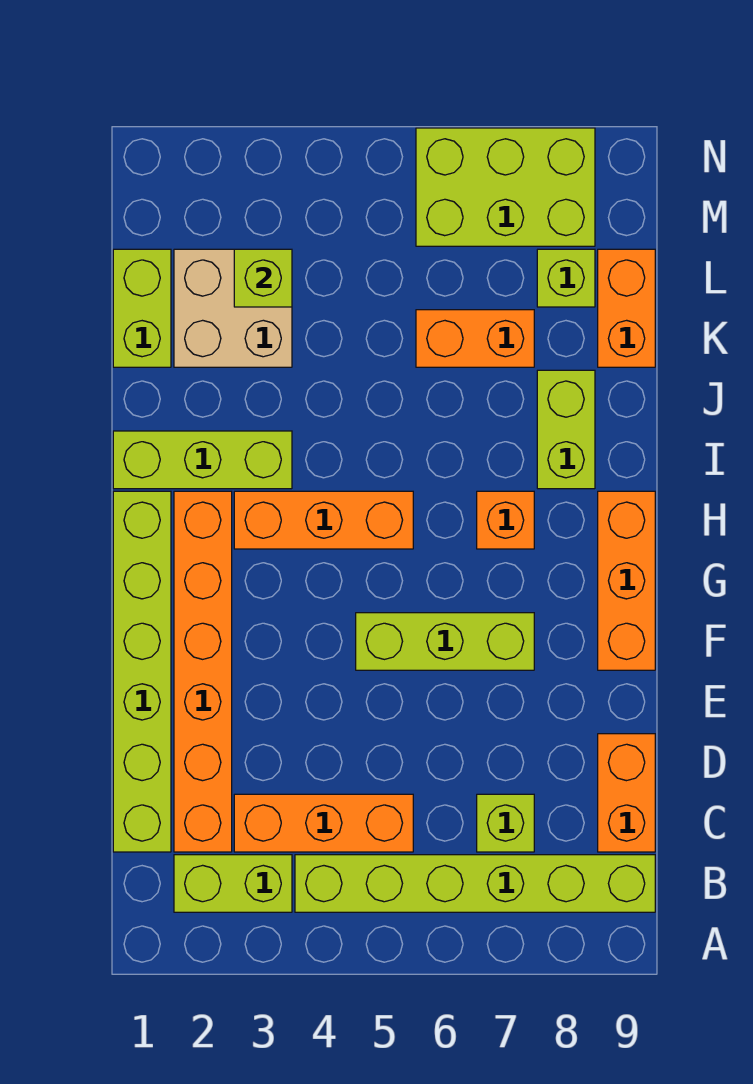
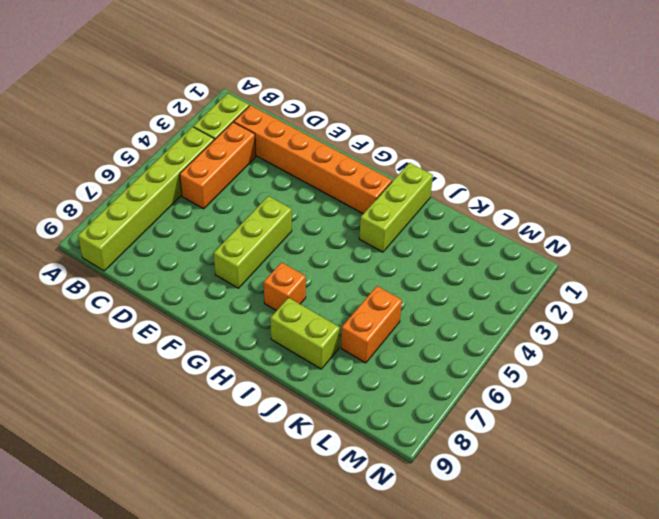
none -> lime brick C1:H1 level 1
none -> lime brick C7 level 1
none -> orange brick C9:D9 level 1

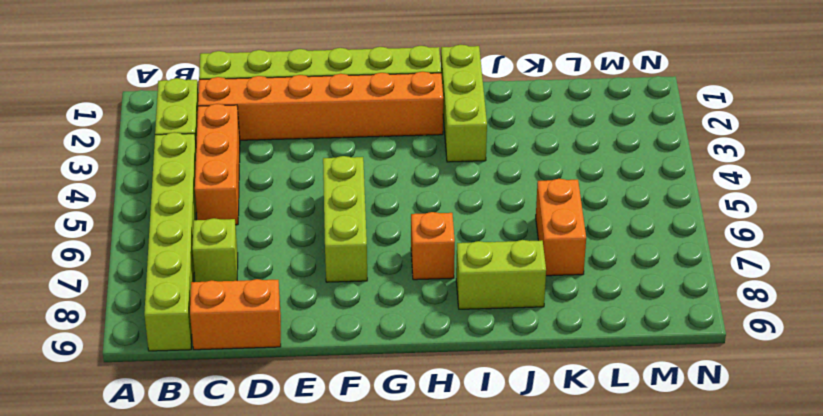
none -> orange brick F9:H9 level 1
none -> orange brick H3:H5 level 1
none -> lime brick K1:L1 level 1

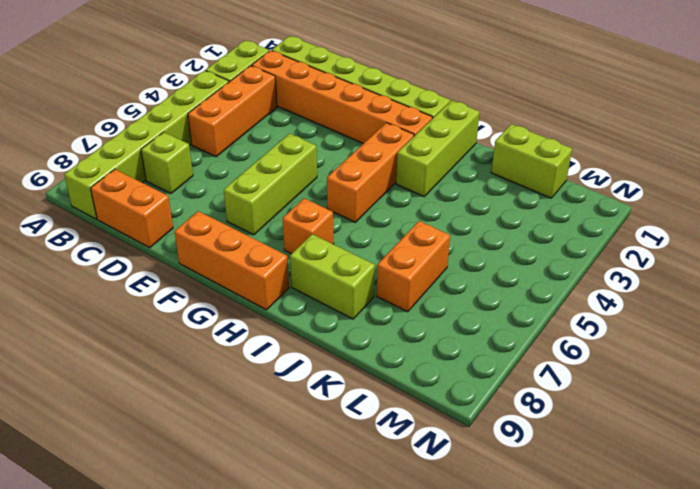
none -> tan brick K2:L3 level 1
none -> orange brick K9:L9 level 1
none -> lime brick L8 level 1

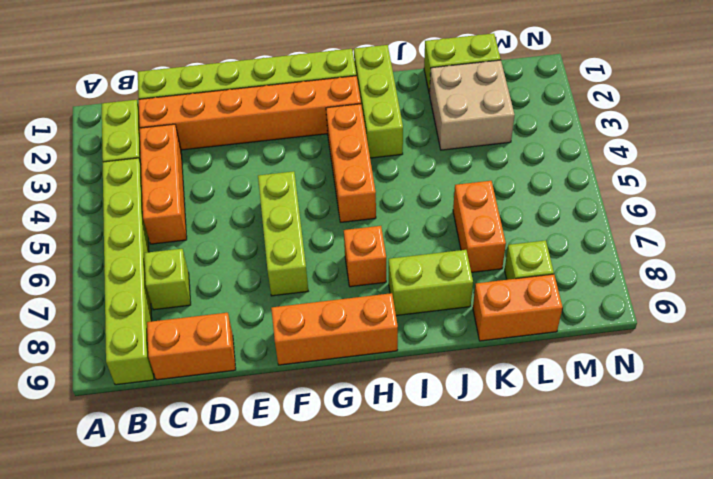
none -> lime brick M6:N8 level 1
none -> lime brick L3 level 2

